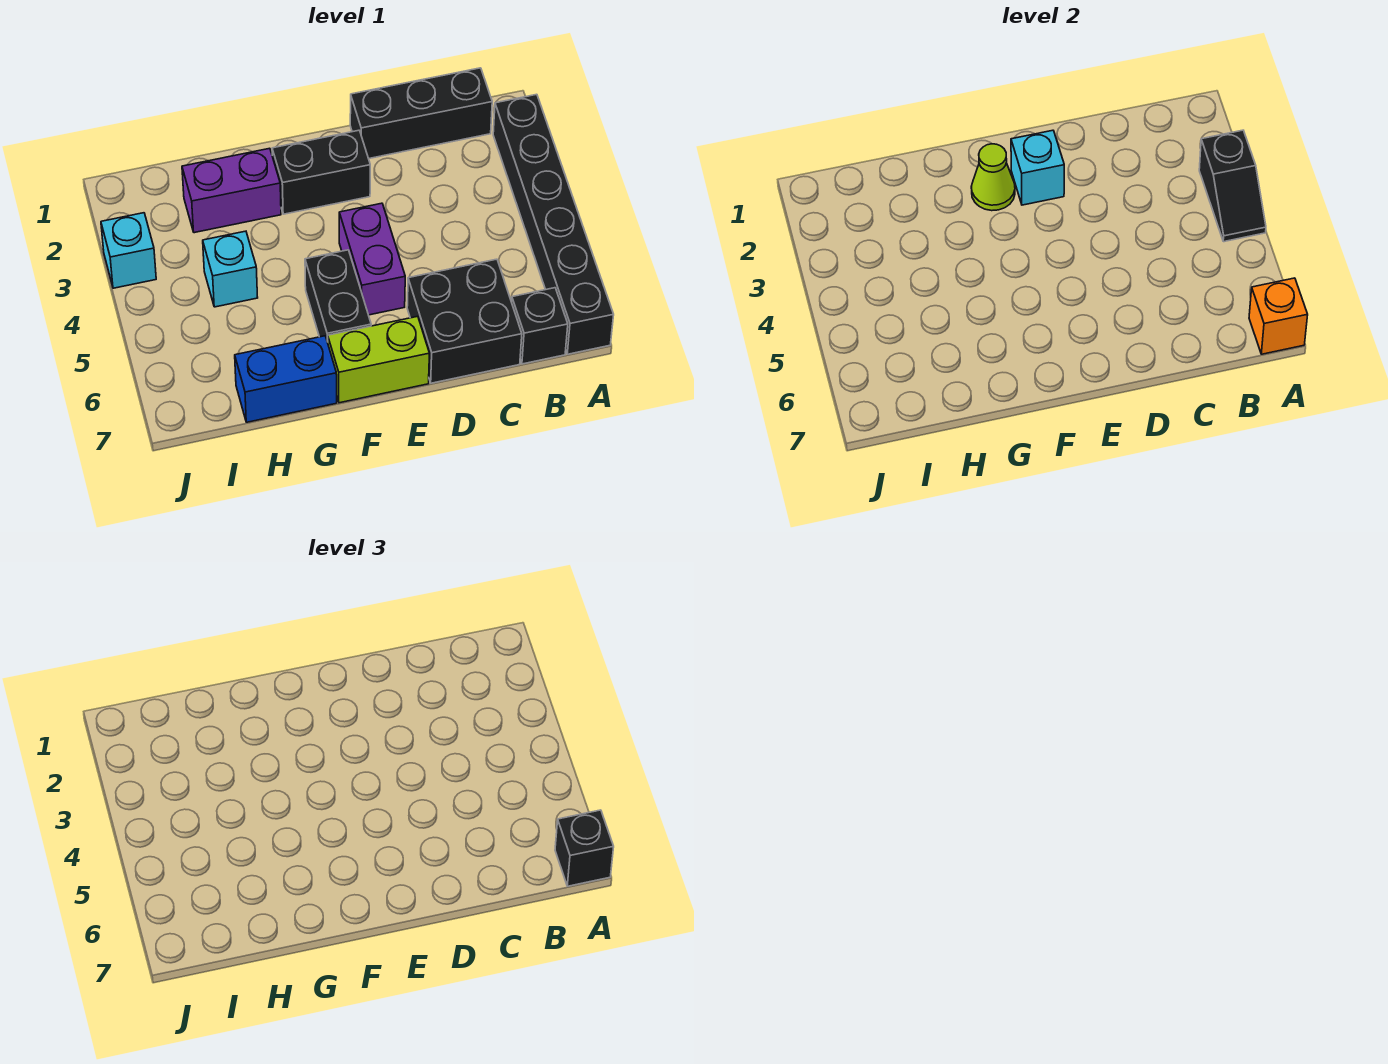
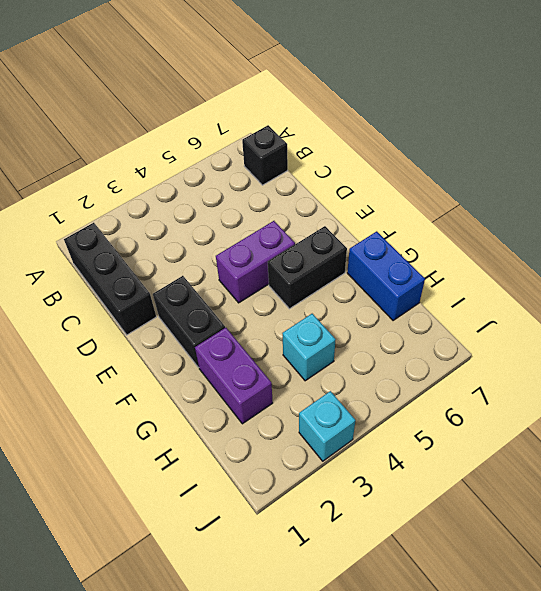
none -> black brick A2:A7 level 1
none -> black brick C6:D7 level 1
none -> lime brick E7:F7 level 1

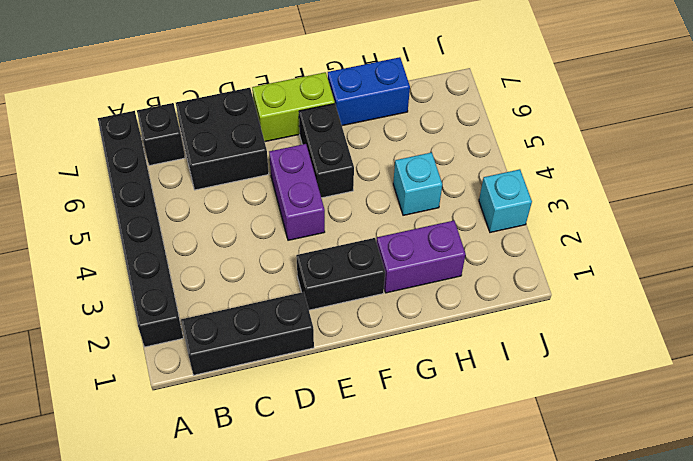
none -> black slope A3:A4 level 2 top 3
none -> orange brick A7 level 2
none -> cyan brick E2 level 2

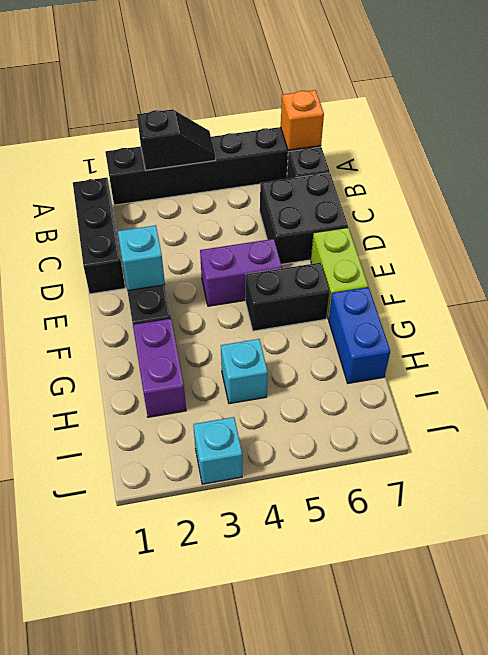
none -> lime cone F2 level 2
none -> black brick A7 level 3

